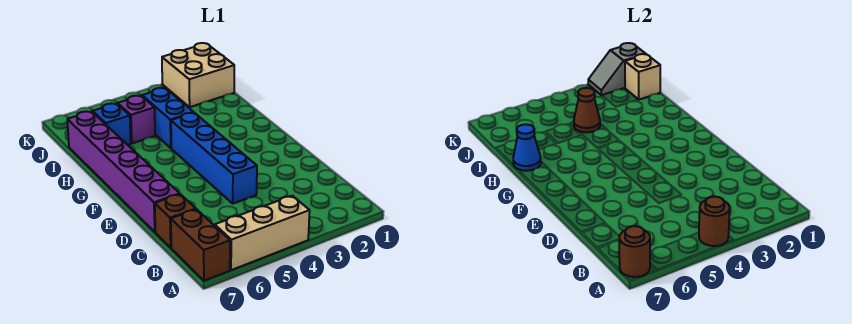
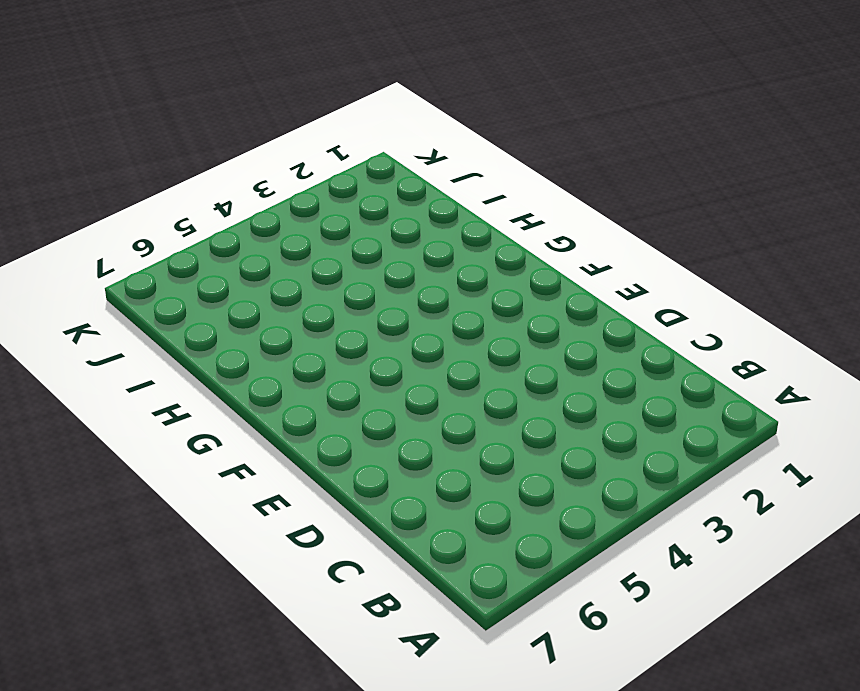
none -> tan brick A4:A6 level 1
none -> brown brick A7:B7 level 1
none -> brown brick C7 level 1

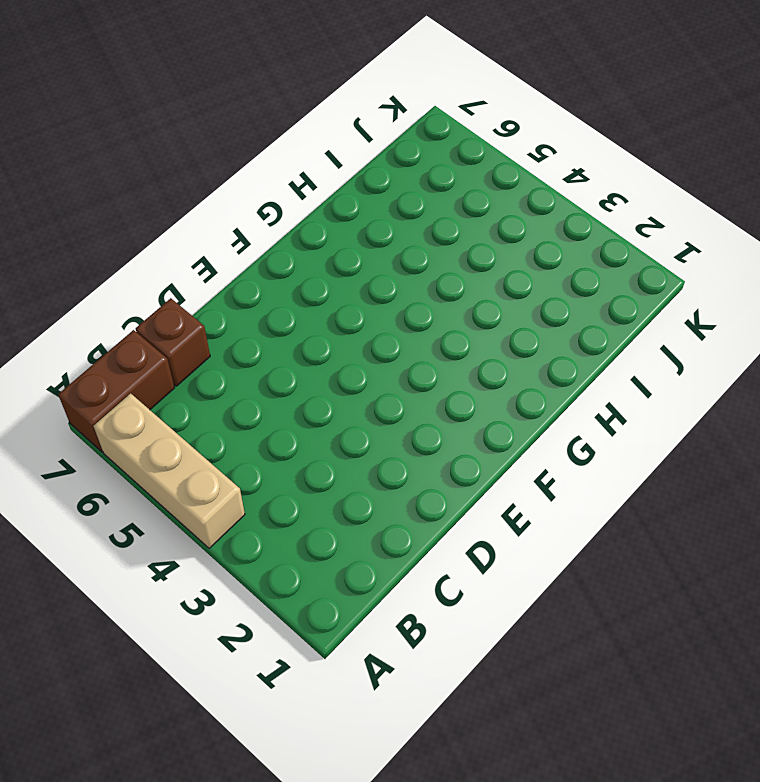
none -> blue brick D4:G4 level 1
none -> purple brick D7:I7 level 1
none -> blue brick H4:I4 level 1

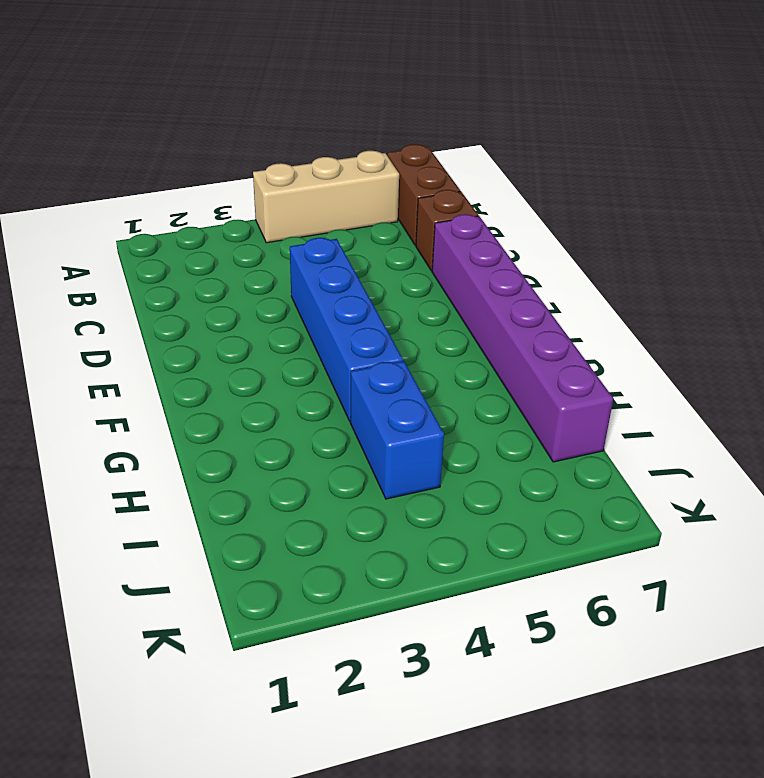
none -> purple brick I5 level 1
none -> blue brick I6 level 1
none -> tan brick J1:K2 level 1

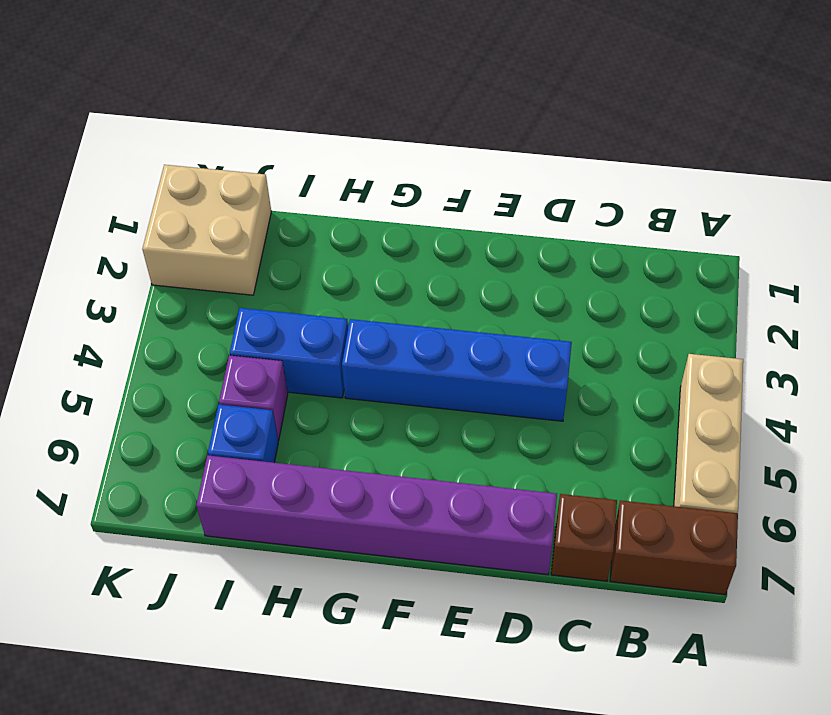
none -> brown round brick A4 level 2
none -> brown round brick A7 level 2
none -> blue cone H7 level 2

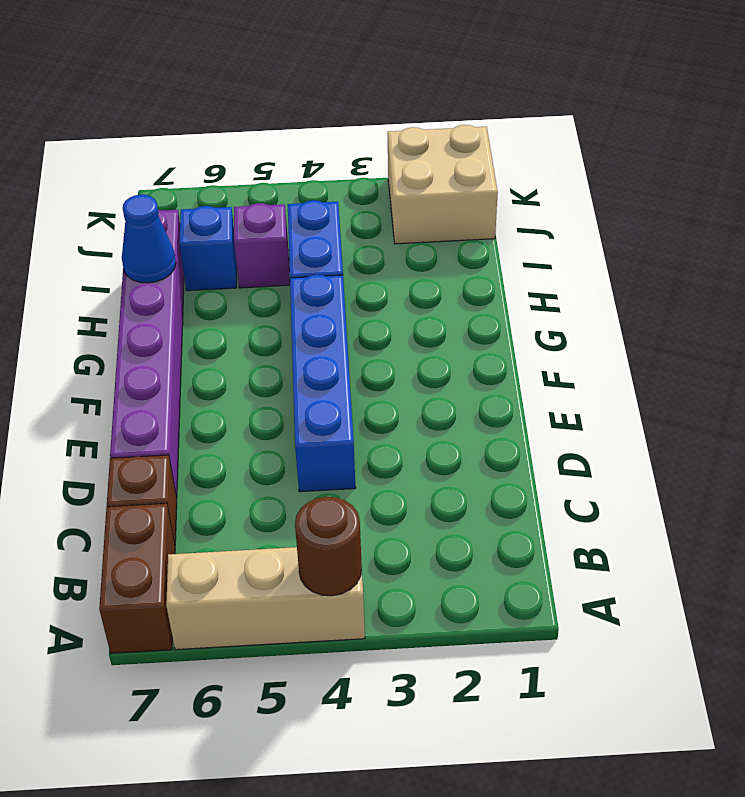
none -> brown round brick A7 level 2
none -> brown cone I4 level 2
none -> tan brick J1 level 2

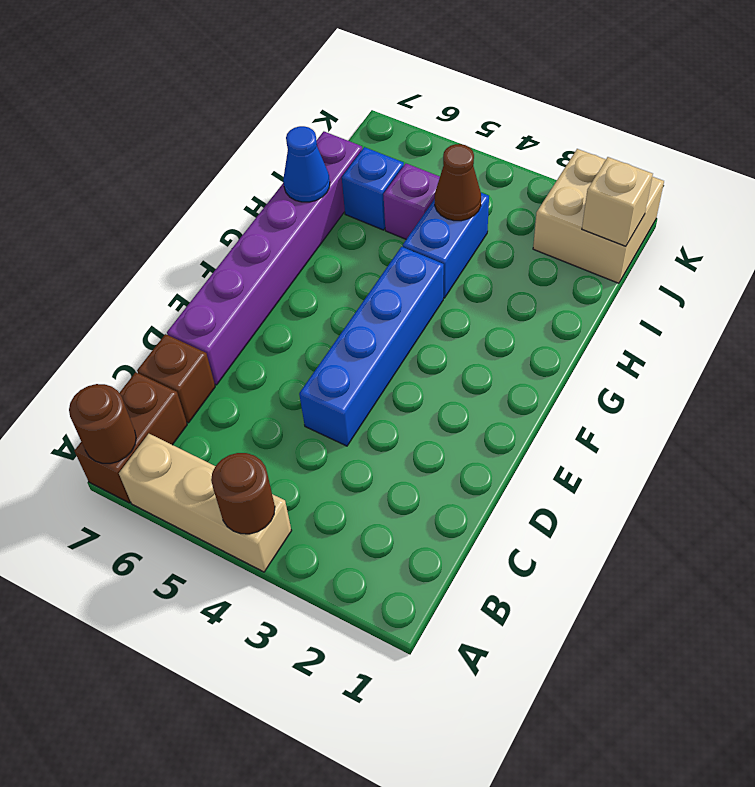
none -> grey slope K1:K2 level 2 top 1

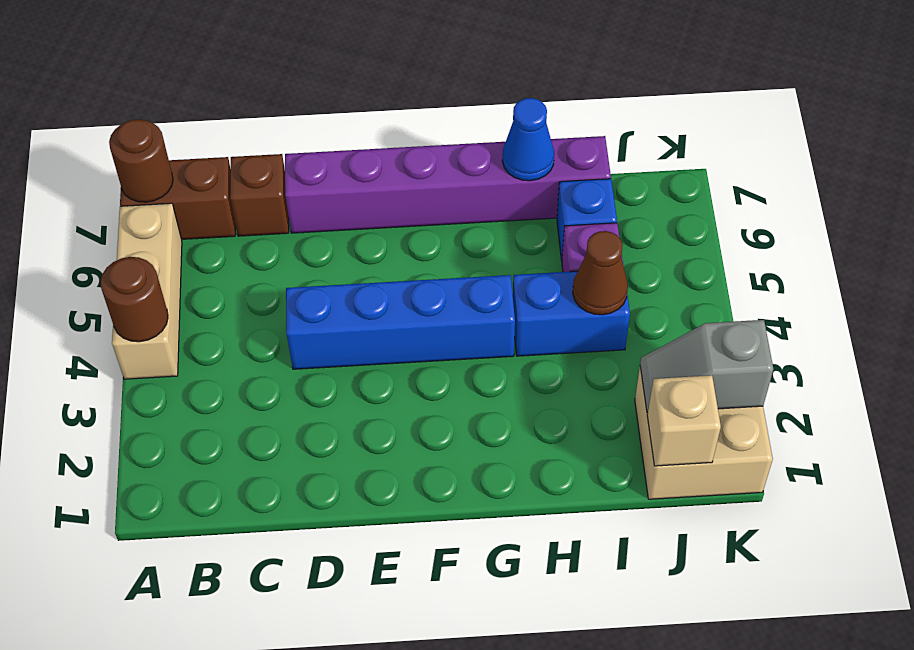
grey slope J2:K2 level 2 top K -> grey slope K1:K2 level 2 top 1

